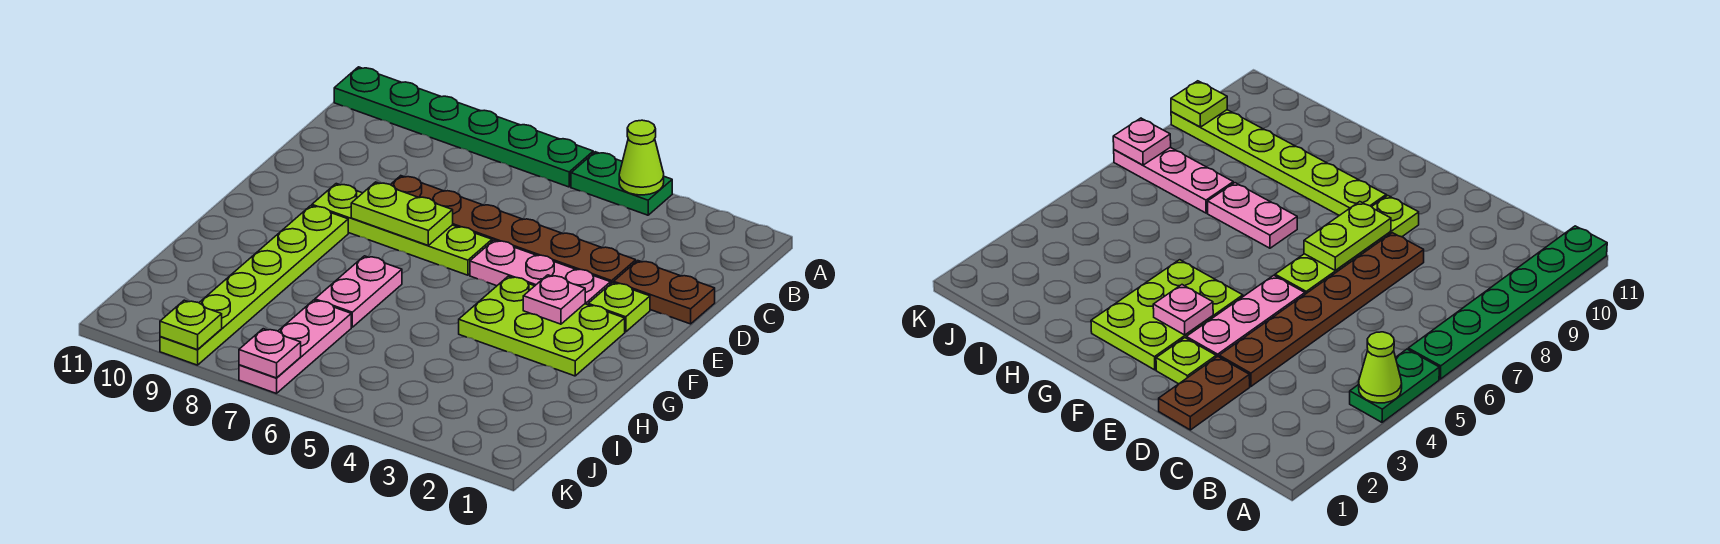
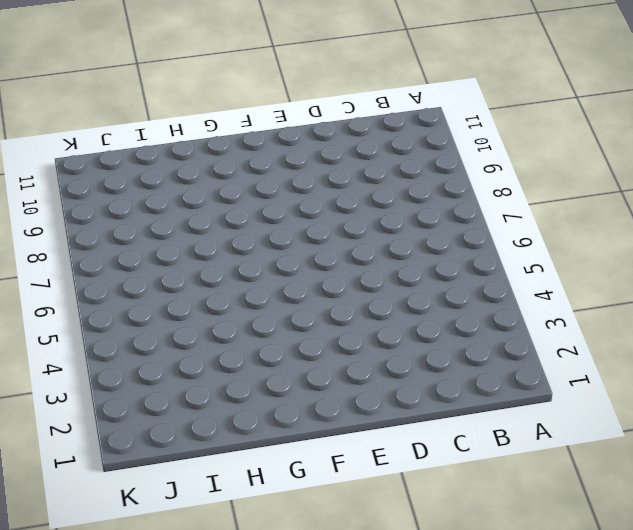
none -> green plate A4:A5 level 1
none -> green plate A6:A11 level 1
none -> brown plate D1:D2 level 1

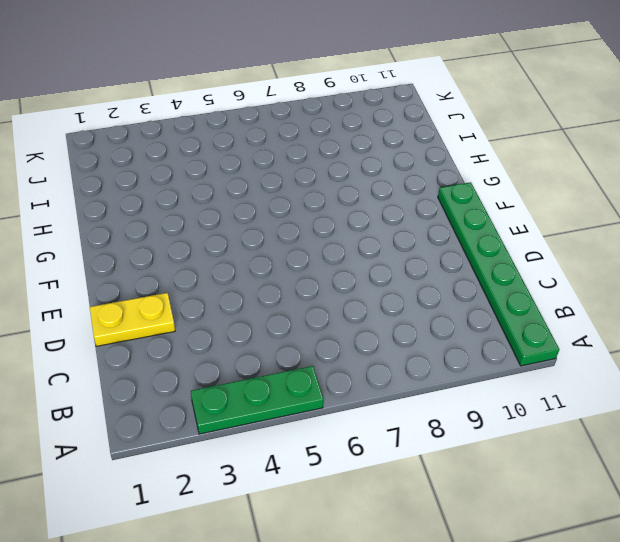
green plate A3:A5 level 1 -> green plate A4:A5 level 1
green plate A11:F11 level 1 -> green plate A6:A11 level 1
yellow plate D1:D2 level 1 -> brown plate D1:D2 level 1
none -> brown plate D3:D8 level 1
none -> lime plate E2 level 1
none -> pink plate E3:E5 level 1

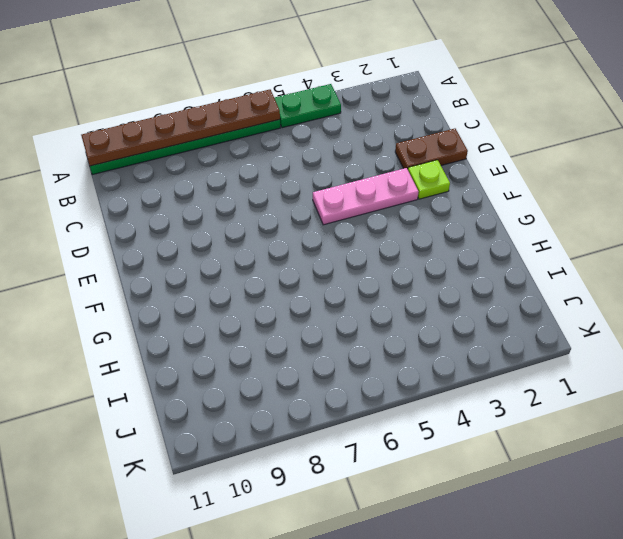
brown plate A6:A11 level 2 -> brown plate D3:D8 level 1
none -> lime plate E6:E9 level 1
none -> lime plate F2:G4 level 1
none -> lime plate F9:K9 level 1

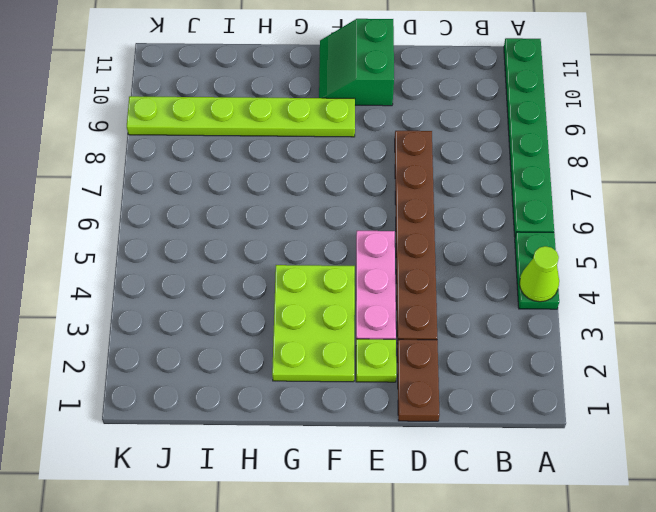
green slope E10:F11 level 1 top E -> none
none -> lime plate E6:E9 level 1
none -> pink plate G7:H7 level 1
none -> pink plate I7:K7 level 1

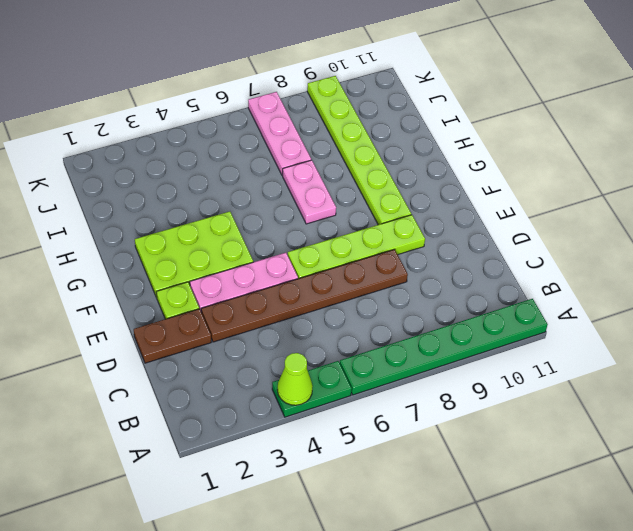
none -> lime plate E7:E8 level 2
none -> pink plate F3 level 2
none -> pink plate K7 level 2

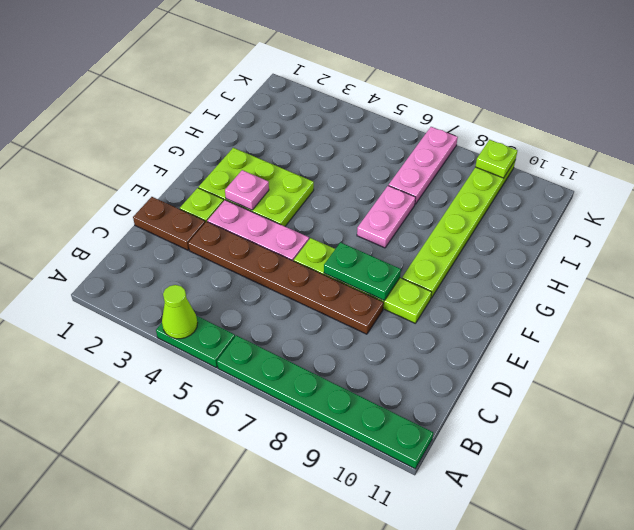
green plate E7:E8 level 2 -> lime plate E7:E8 level 2
none -> pink plate K7 level 2

